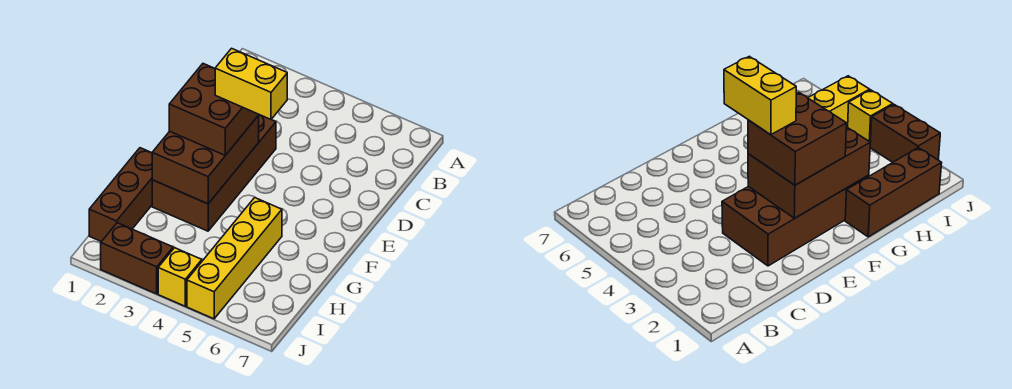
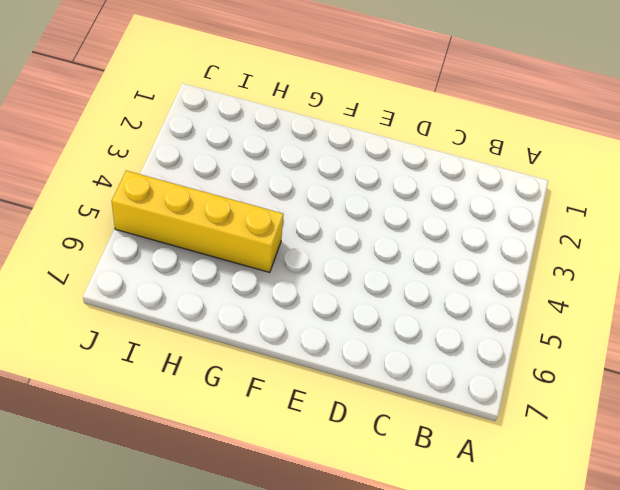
none -> brown brick D2:G3 level 1
none -> brown brick G1:I1 level 1

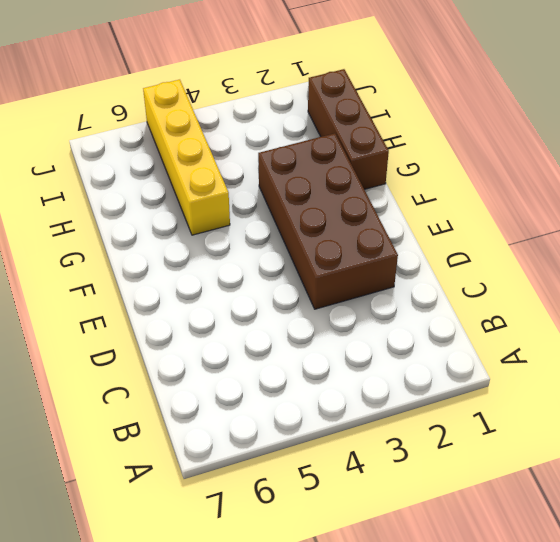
none -> brown brick J2:J3 level 1
none -> yellow brick J4 level 1

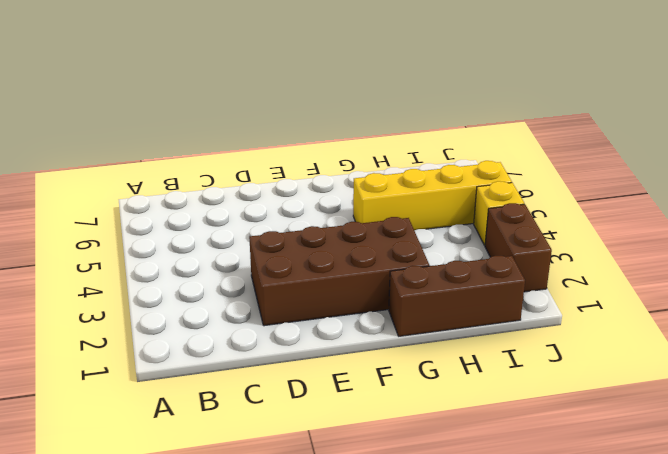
none -> brown brick E2:G3 level 2
none -> brown brick E2:F3 level 3

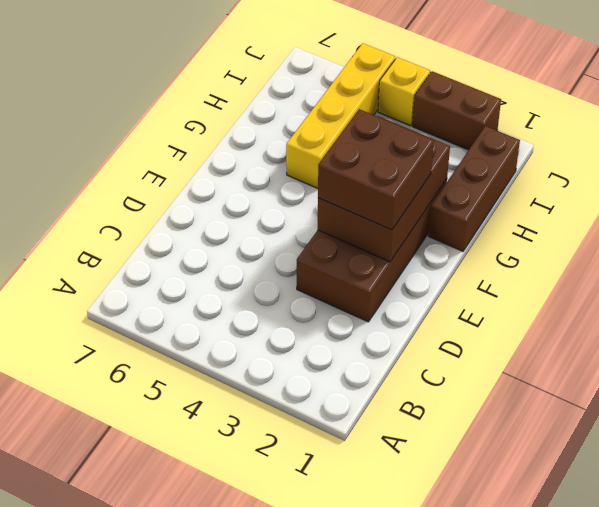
none -> yellow brick E3:E4 level 4

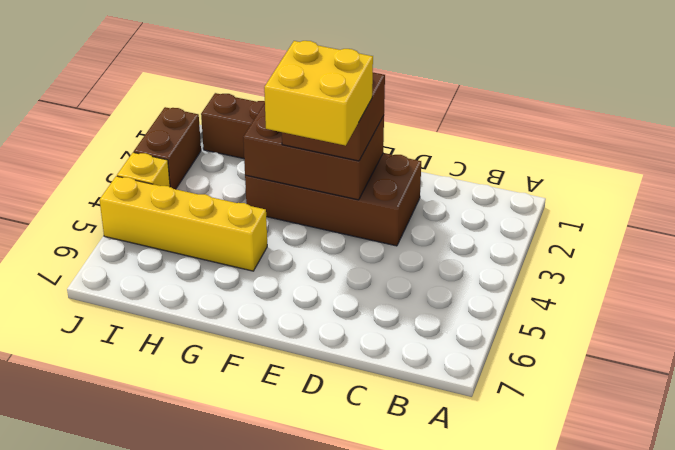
yellow brick E3:F4 level 4 -> yellow brick E3:E4 level 4

